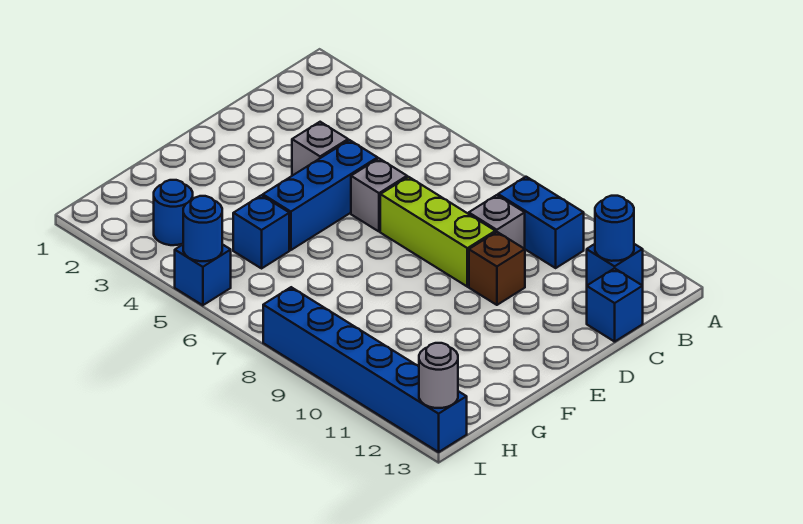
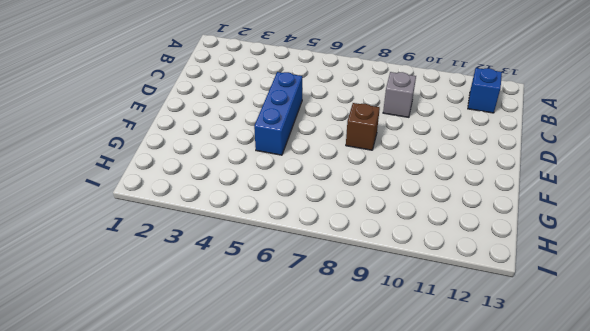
brown brick E8 level 1 -> brown brick D10 level 1
none -> blue brick B9:B10 level 1
none -> blue brick C13 level 1
none -> grey brick D4 level 1

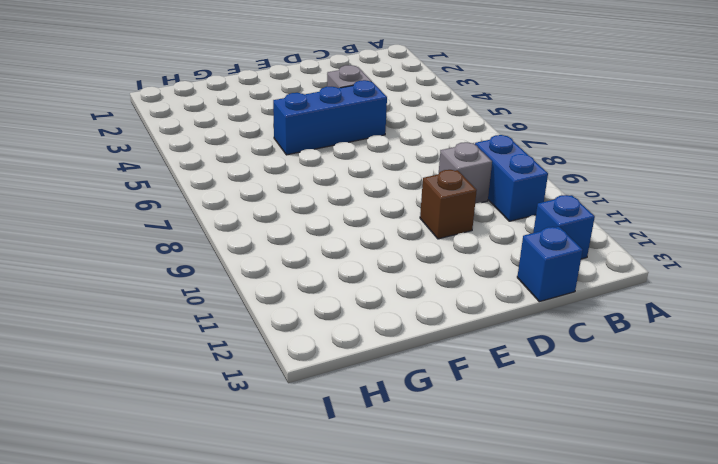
none -> grey brick D6 level 1
none -> lime brick D7:D9 level 1
none -> blue brick G5 level 1

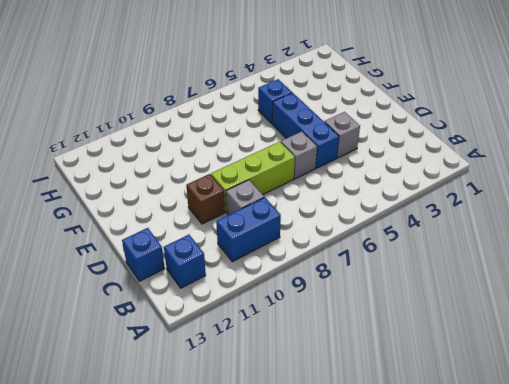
none -> blue round brick H3 level 1
none -> blue brick I5 level 1
none -> blue brick I8:I13 level 1

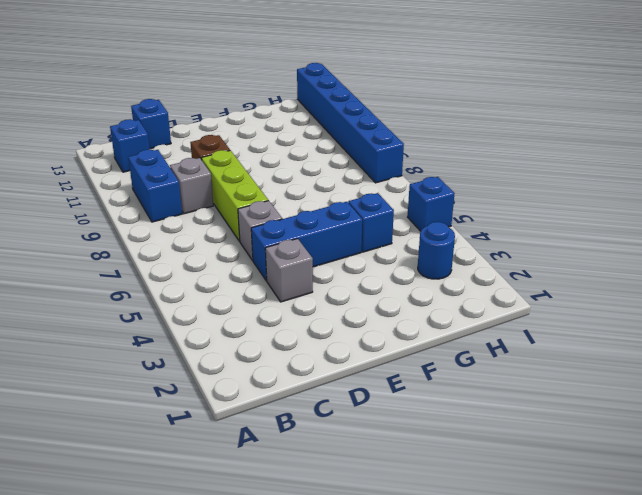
none -> blue round brick B12 level 2
none -> blue round brick I5 level 2
none -> grey round brick I13 level 2

